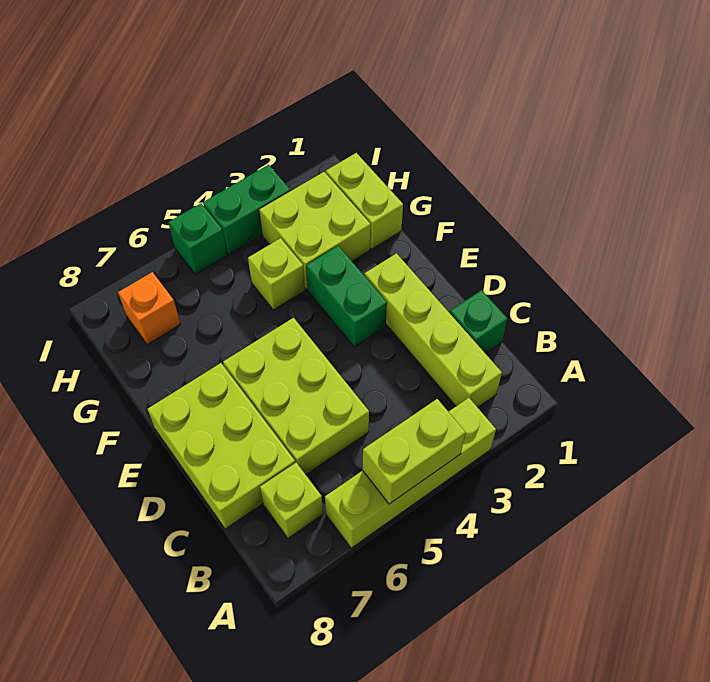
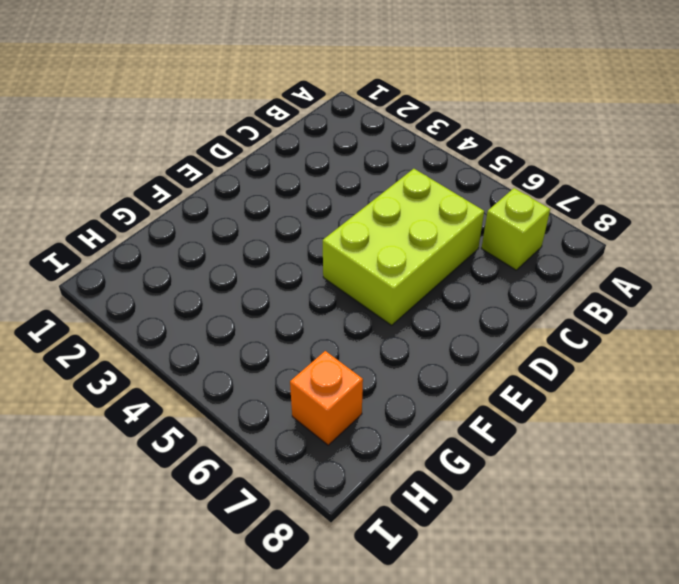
none -> lime brick A3:A6 level 1
none -> lime brick B2:E2 level 1
none -> green brick C1 level 1

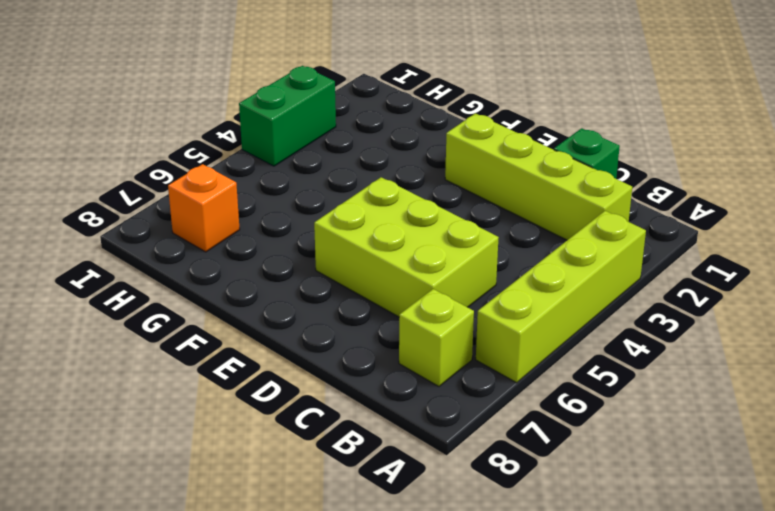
none -> lime brick C7:E8 level 1
none -> green brick E3:F3 level 1
none -> lime brick G1:H1 level 1

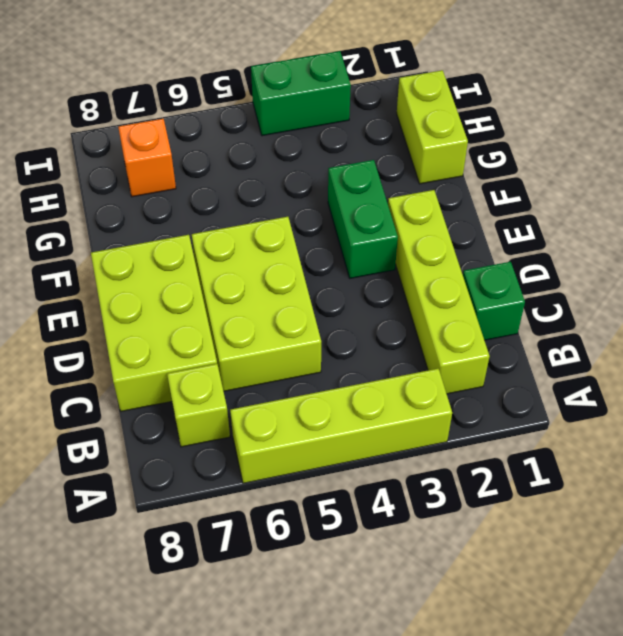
none -> lime brick G2:H3 level 1
none -> lime brick G4 level 1
none -> green brick I5 level 1

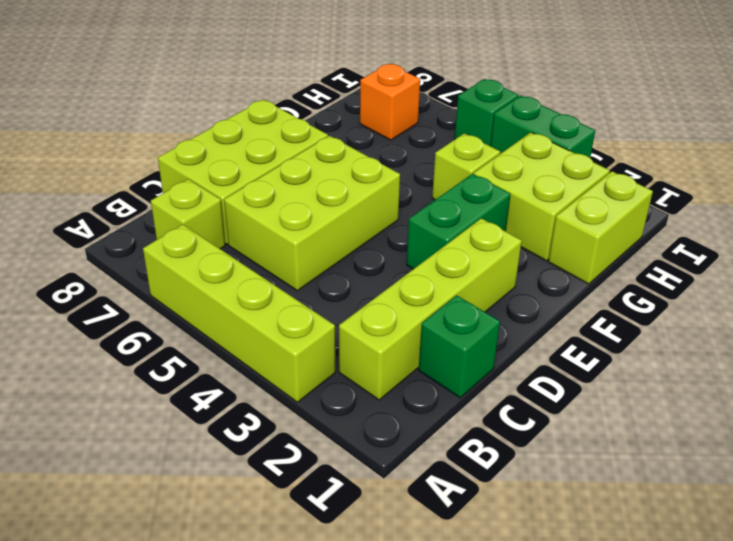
none -> lime brick A4:A5 level 2

